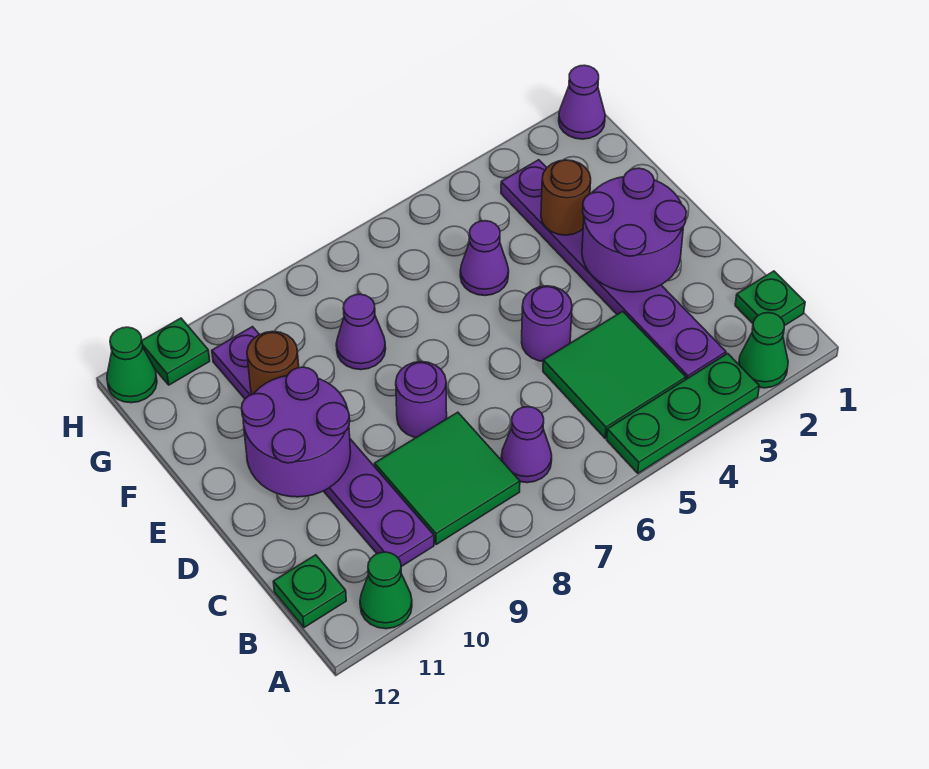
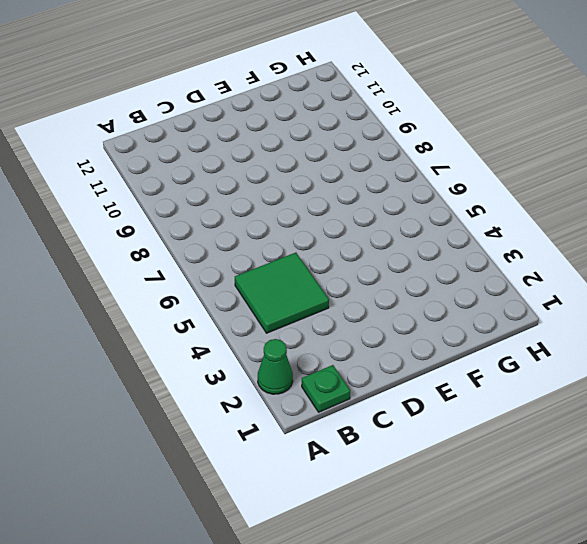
none -> green plate A3:A5 level 1
none -> green cone A11 level 1
none -> purple plate B3:G3 level 1

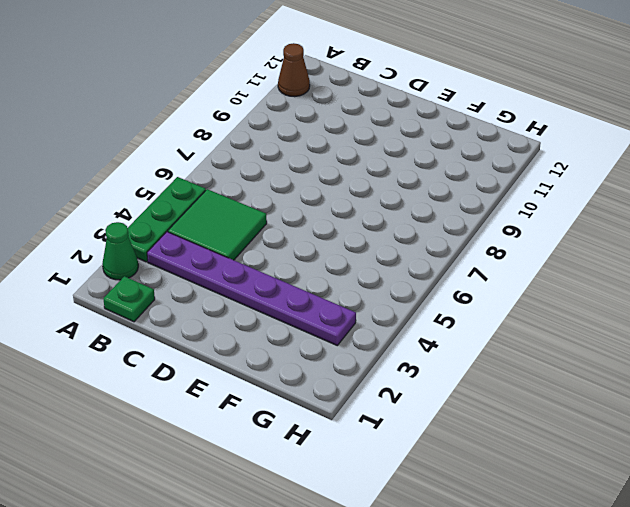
brown cone A11 level 1 -> green cone A11 level 1
none -> purple cone B7 level 1
none -> green tile B8:C9 level 1
none -> purple plate B10:G10 level 1

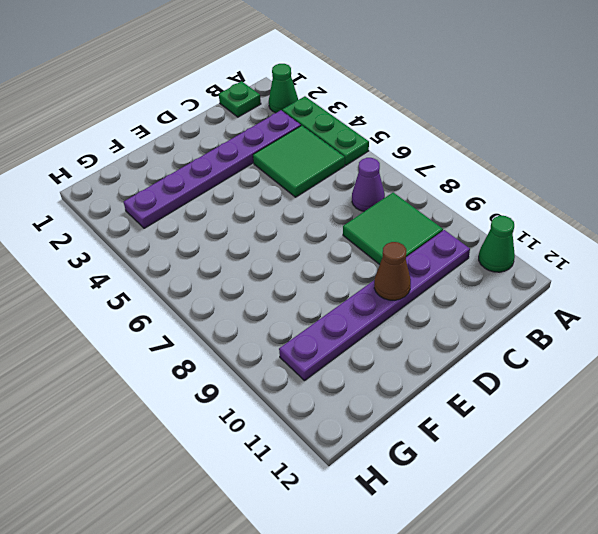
brown cone D10 level 2 -> purple round brick D10:E11 level 2
none -> green plate B12 level 1
none -> purple round brick D5 level 1
none -> purple round brick D8 level 1

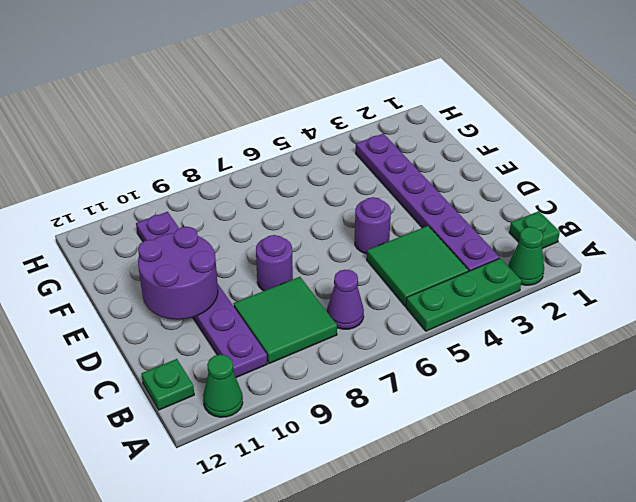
none -> purple cone F5 level 1
none -> purple cone F8 level 1
none -> purple cone H1 level 1

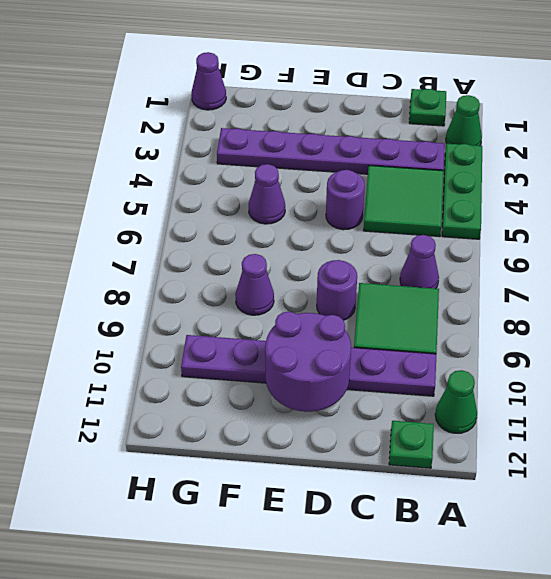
none -> green plate H11 level 1
none -> green cone H12 level 1
none -> purple round brick D2:E3 level 2

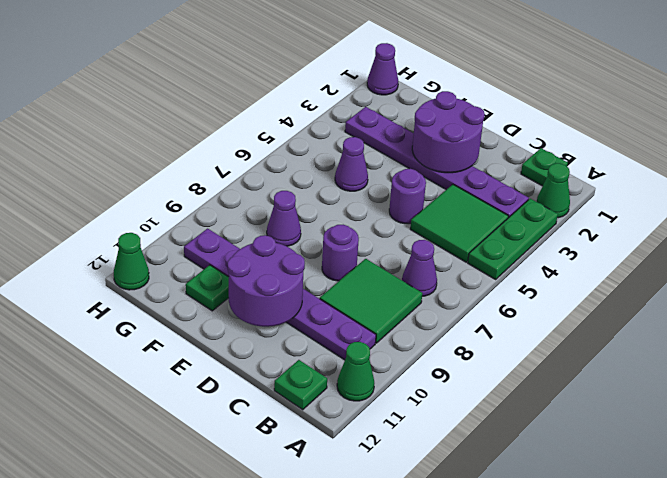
green plate F11 level 1 -> green plate H11 level 1
none -> brown round brick F3 level 2
none -> brown round brick F10 level 2

